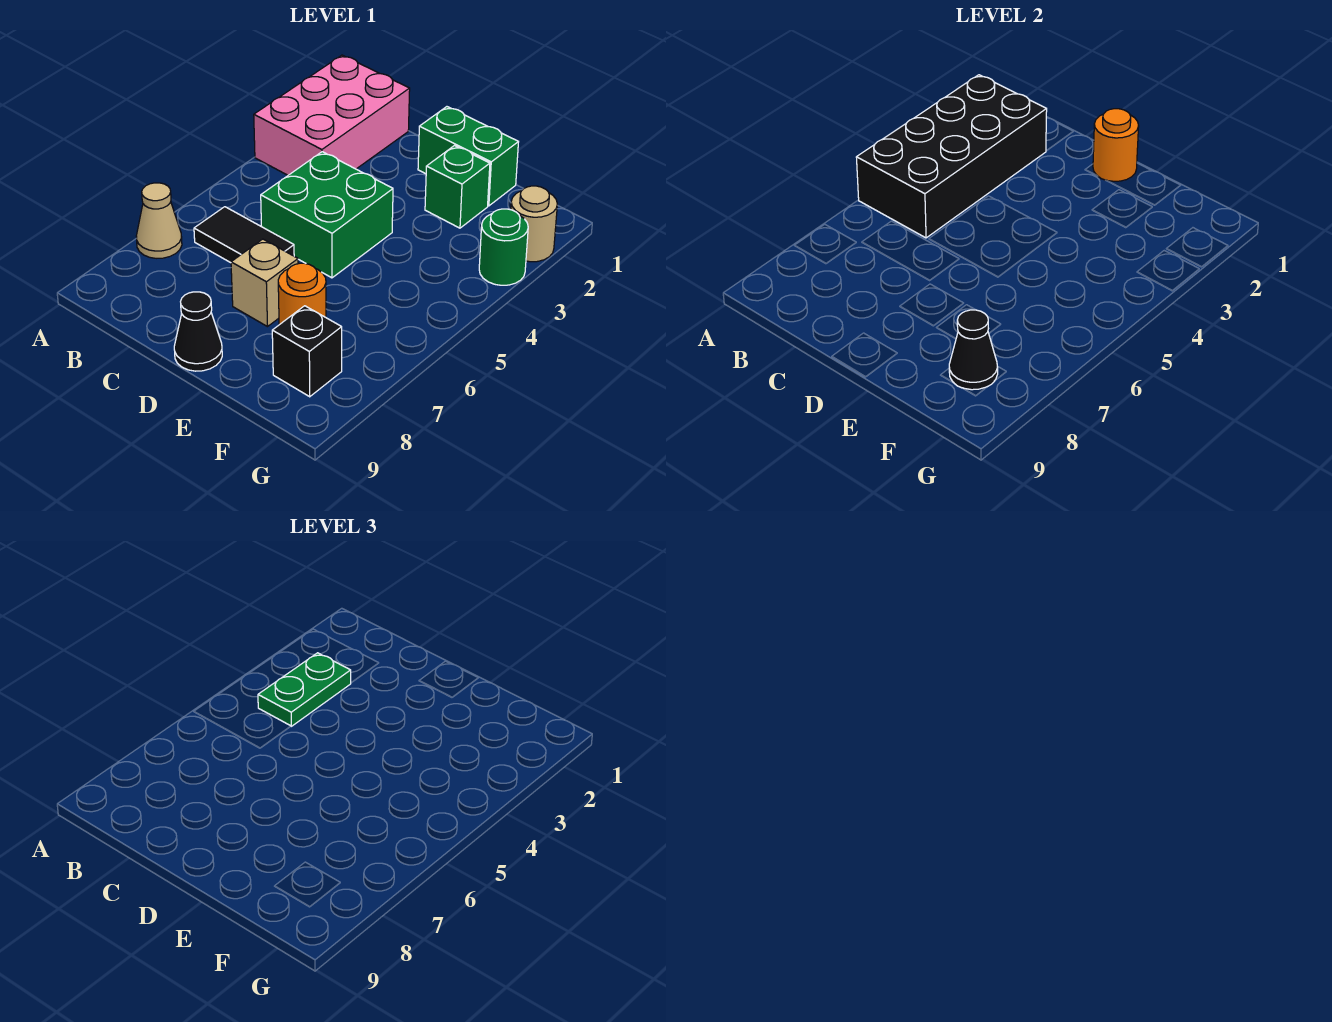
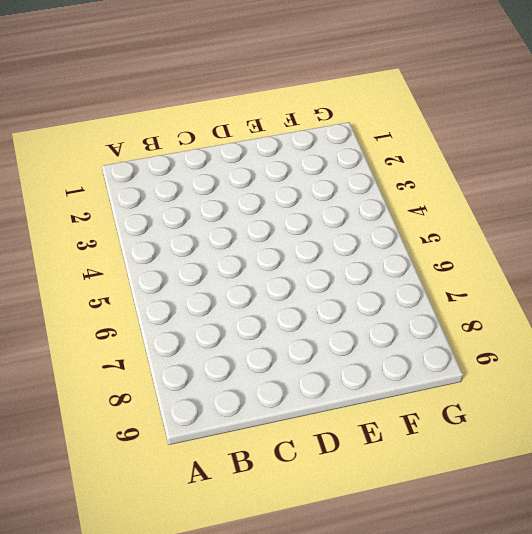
none -> pink brick A1:B3 level 1
none -> tan cone A7 level 1
none -> black tile B6:C6 level 1

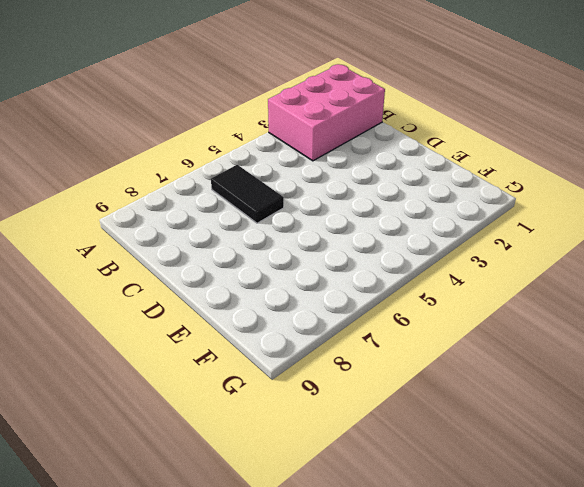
none -> tan cone A7 level 1
none -> green brick C4:D5 level 1
none -> green brick D1:E1 level 1

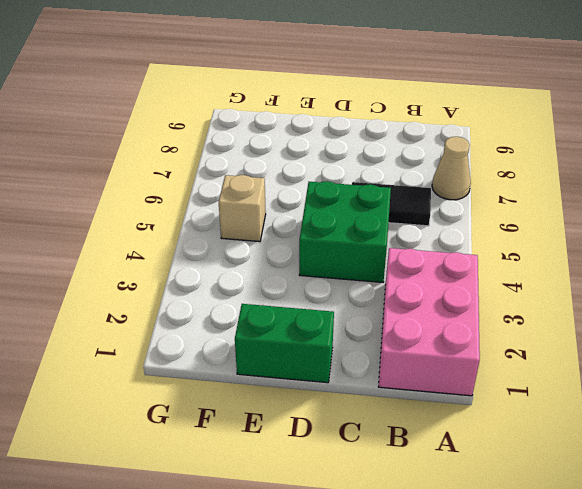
tan brick F5 level 1 -> tan brick D7 level 1
none -> black cone D9 level 1
none -> green brick E2 level 1
none -> orange round brick E7 level 1

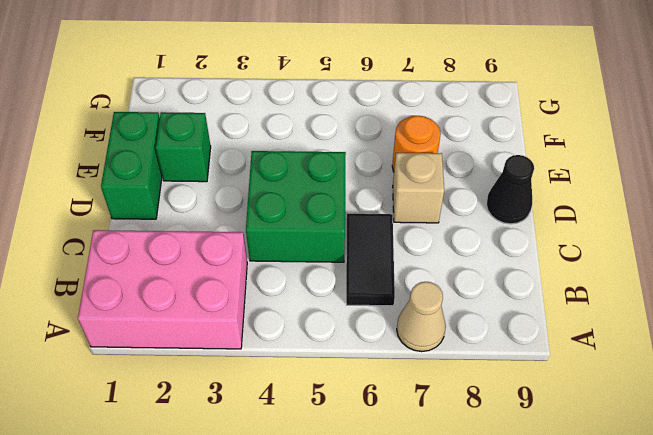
none -> black brick F8 level 1
none -> tan round brick G2 level 1
none -> green round brick G3 level 1

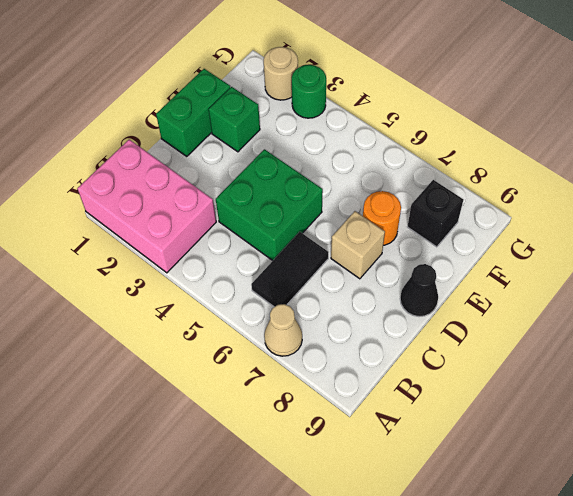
none -> black brick A2:B5 level 2
none -> orange round brick D1 level 2
none -> black cone F8 level 2

